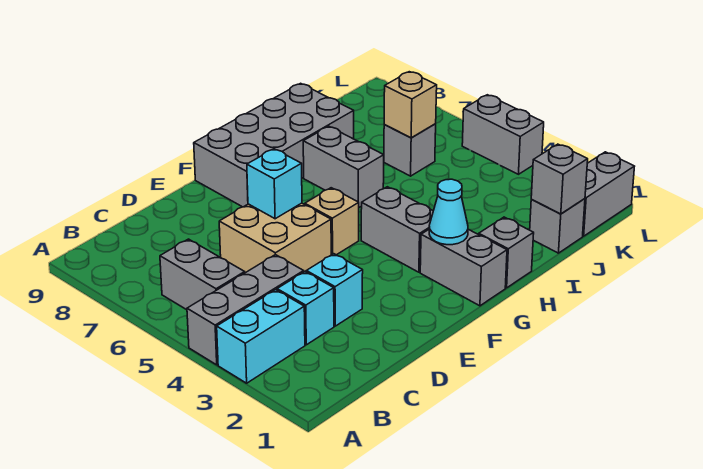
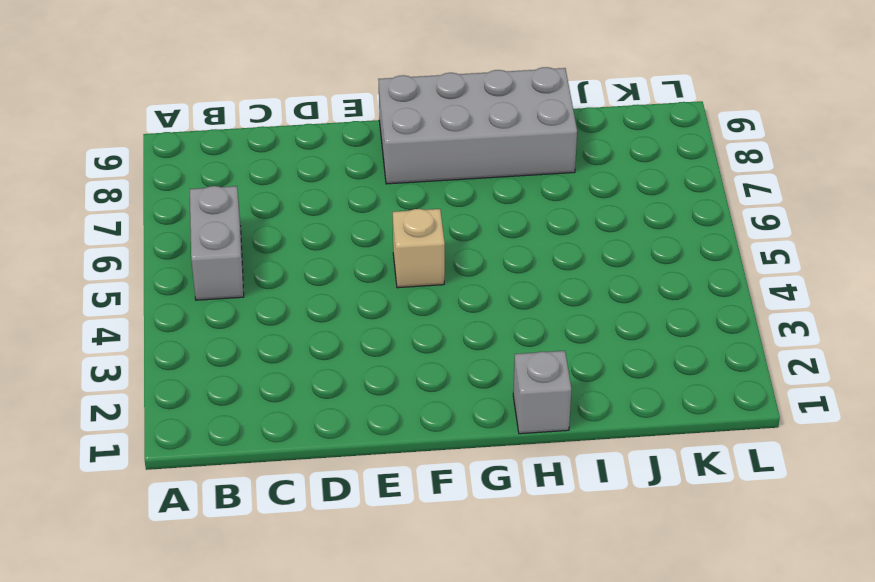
none -> cyan brick A3:B3 level 1
none -> grey brick A4:C4 level 1
none -> cyan brick C3 level 1

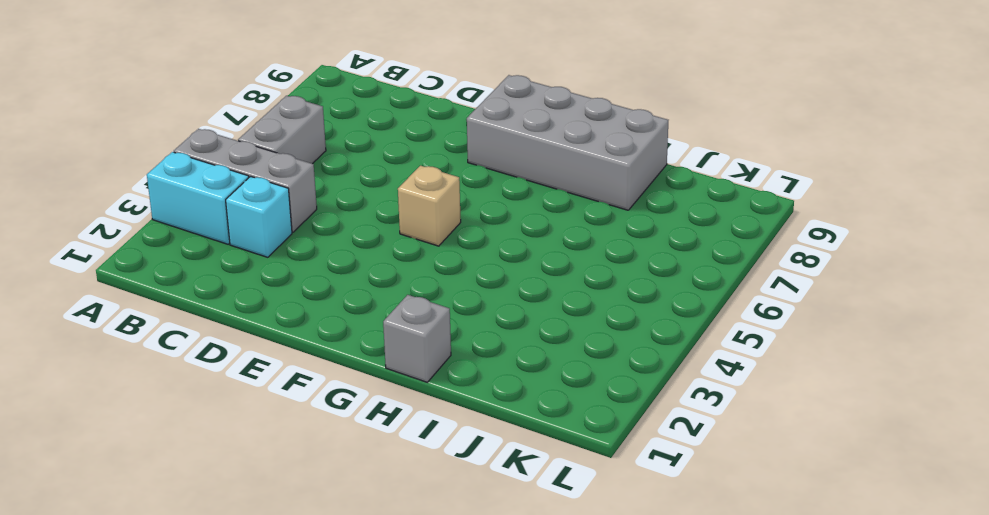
none -> cyan brick D3 level 1
none -> tan brick D5:E6 level 1
none -> grey brick G1:G2 level 1

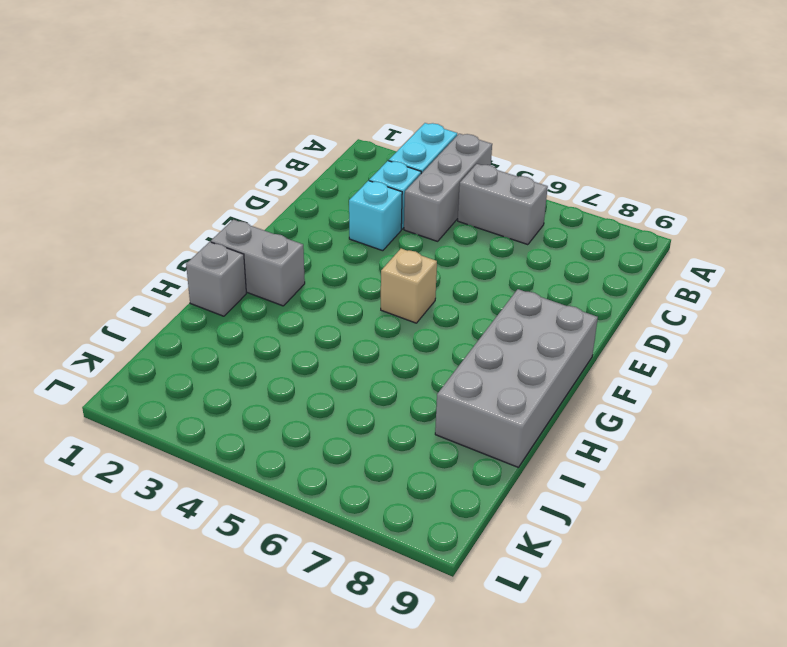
none -> tan brick D5:E6 level 1
none -> grey brick G3:G4 level 1
none -> grey brick H6:H7 level 1

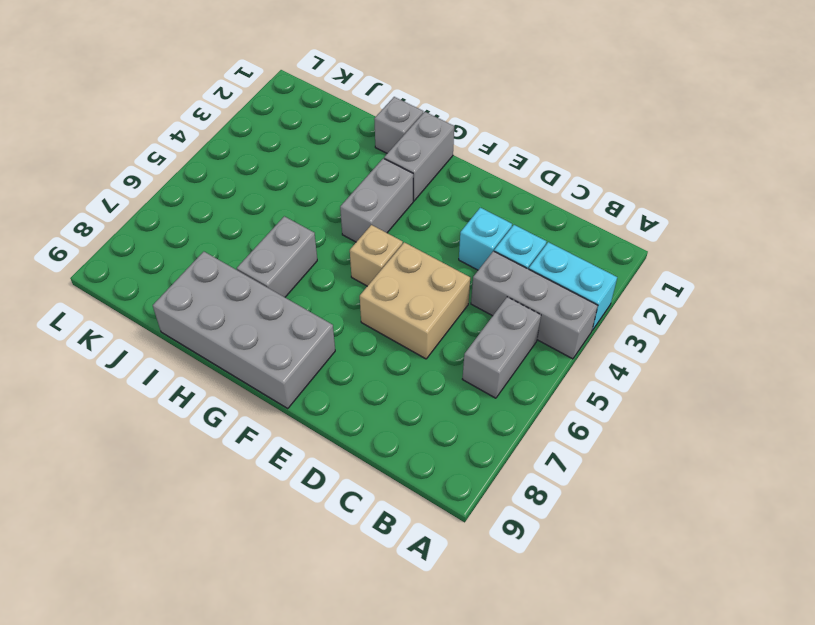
none -> grey brick J1 level 1
none -> grey brick J6 level 1
none -> grey brick K1:L1 level 1

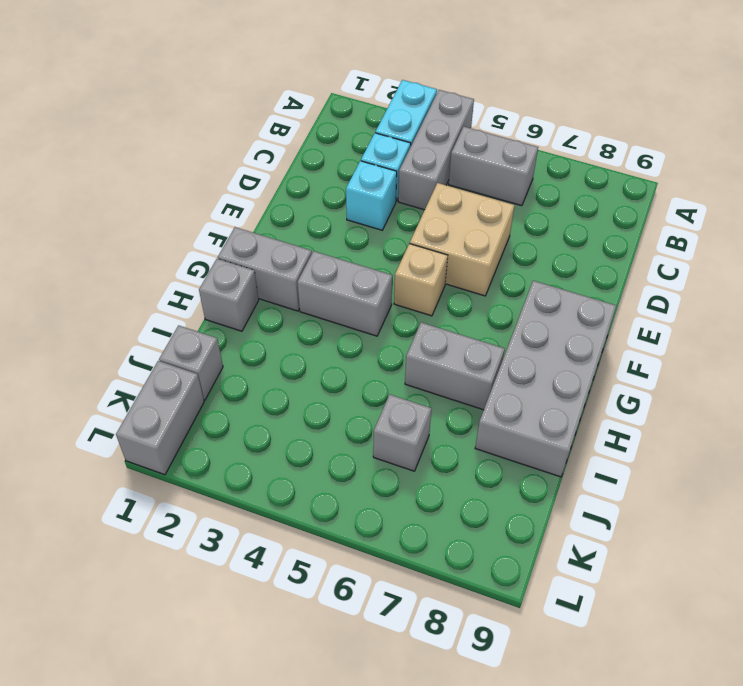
none -> grey brick L4:L5 level 1
none -> cyan brick E6 level 2
none -> cyan cone G2 level 2

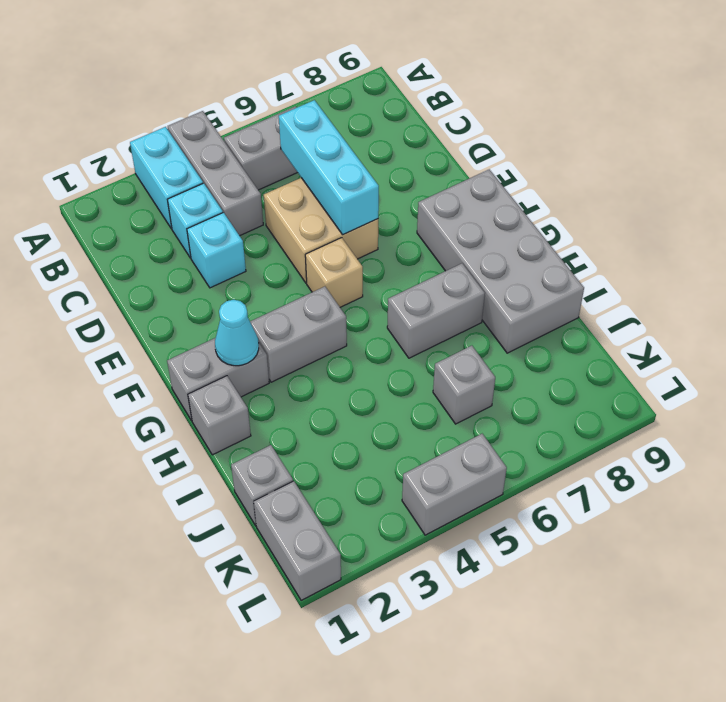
cyan brick C6:E6 level 2 -> cyan brick E6 level 2
none -> grey brick J1 level 2
none -> tan brick J6 level 2

